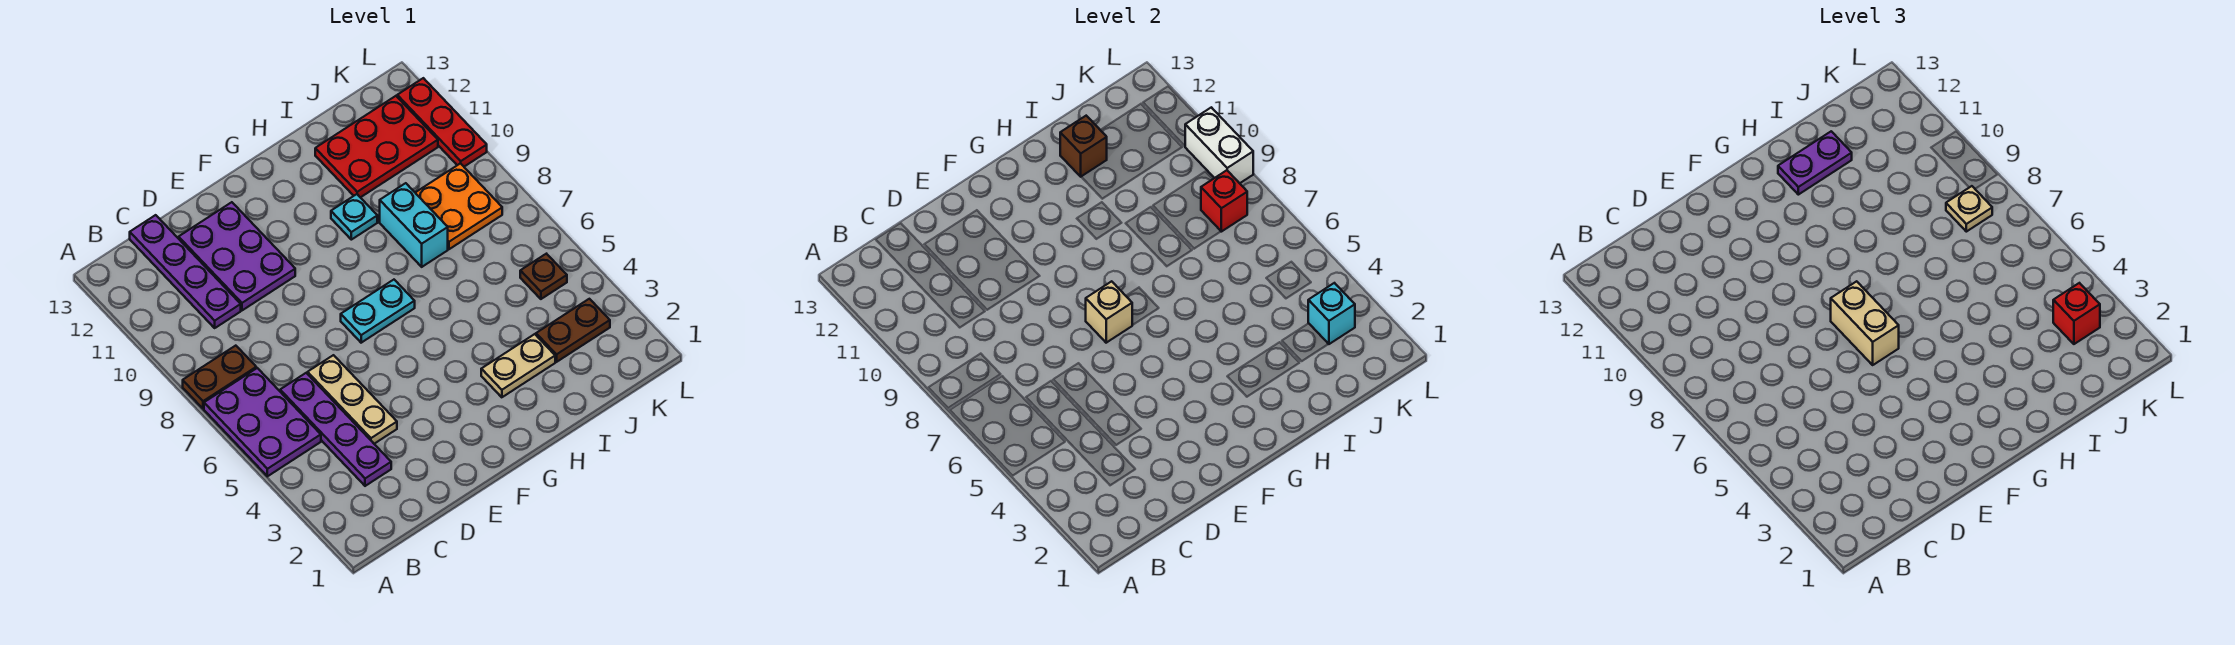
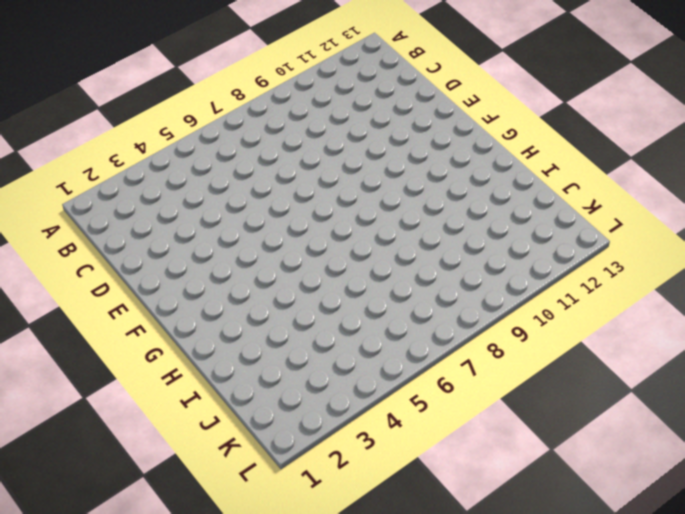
none -> purple plate A5:B7 level 1
none -> brown plate A8:B8 level 1
none -> purple plate C3:C6 level 1

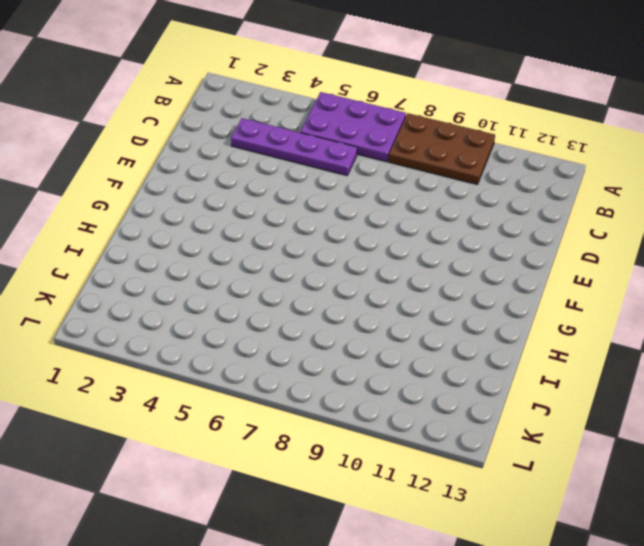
brown plate A8:B10 level 1 -> brown plate A8:B8 level 1
none -> purple plate C10:C13 level 1
none -> tan plate D4:D6 level 1
none -> purple plate D10:E12 level 1

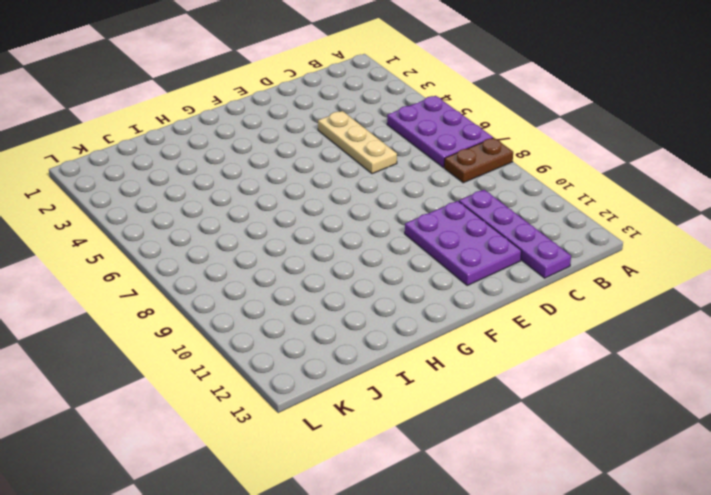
none -> purple plate C3:C6 level 1
none -> cyan plate F7:G7 level 1
none -> tan plate H3:I3 level 1

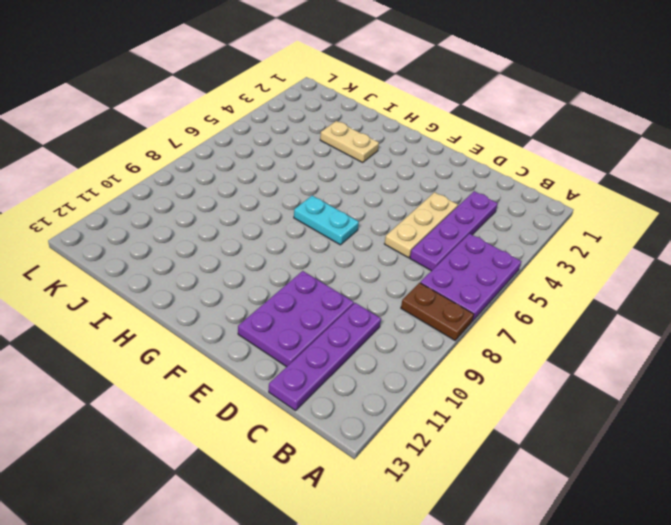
none -> cyan plate H10 level 1
none -> cyan brick I8:I9 level 1
none -> red plate I11:K12 level 1

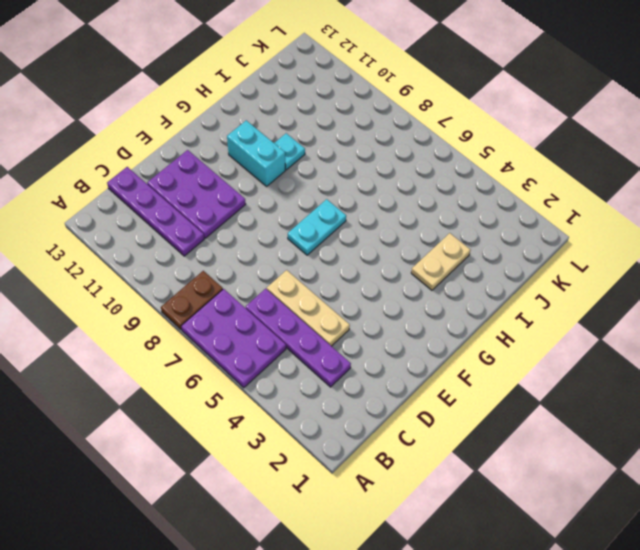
cyan brick G10:G11 level 1 -> cyan brick I8:I9 level 1
none -> red plate I11:K12 level 1
none -> brown plate J3:K3 level 1
none -> orange plate J8:K9 level 1

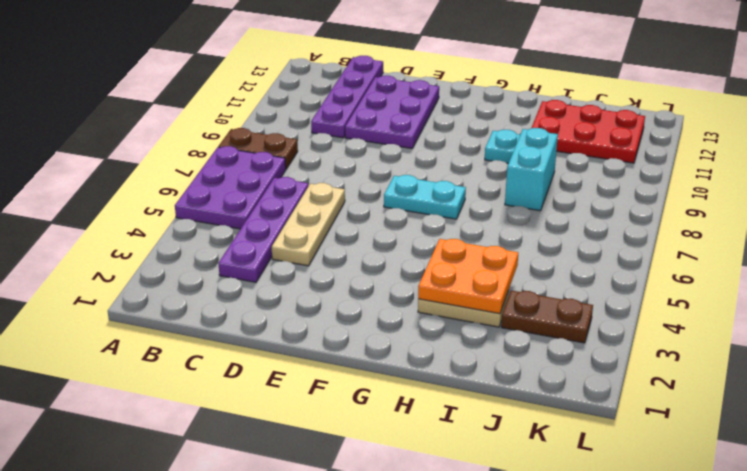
orange plate H3:I4 level 2 -> orange plate J8:K9 level 1
none -> brown plate K5 level 1
none -> red plate L10:L12 level 1
none -> tan brick F7 level 2

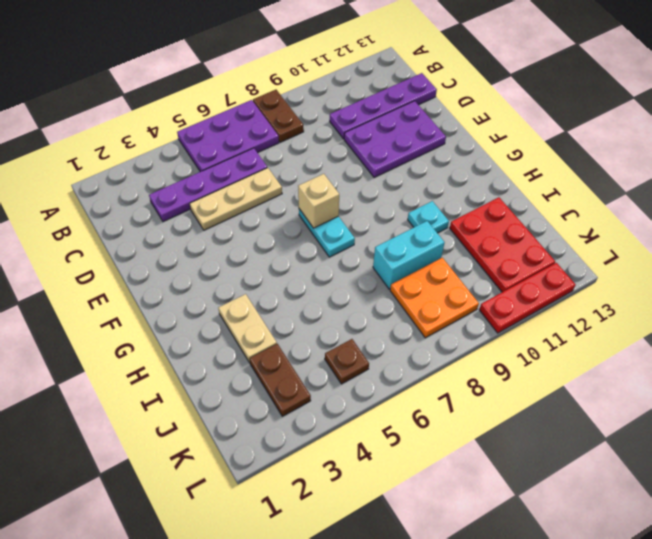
none -> brown brick I12 level 2
none -> cyan brick K3 level 2
none -> red brick K8 level 2

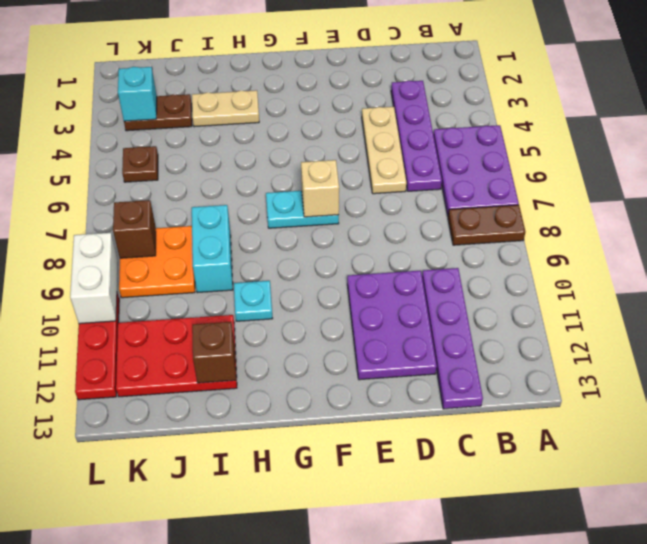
brown brick K8 level 2 -> red brick K8 level 2
none -> tan brick F6:F7 level 3
none -> purple plate H12:I12 level 3
none -> red brick K3 level 3

